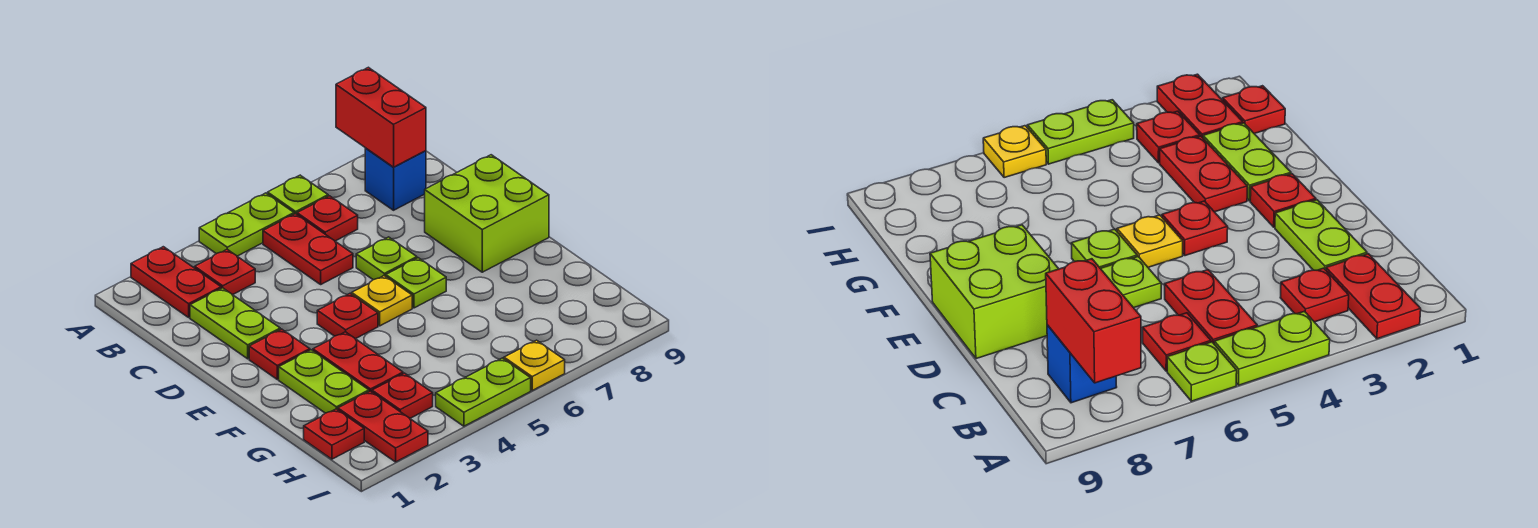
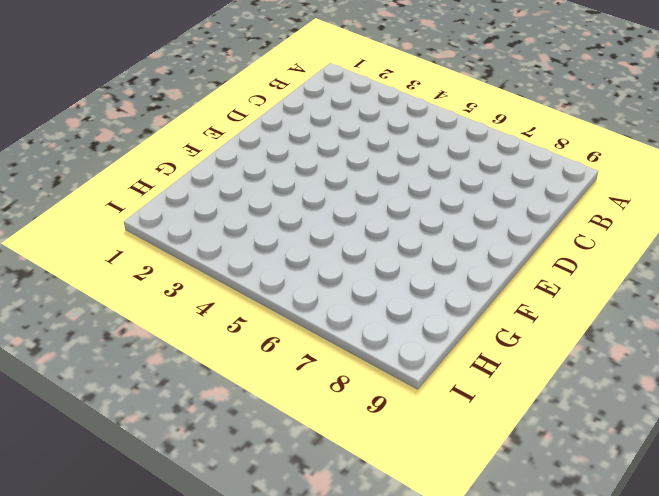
none -> red plate A2:B2 level 1
none -> lime plate A4:A5 level 1
none -> lime plate A6 level 1

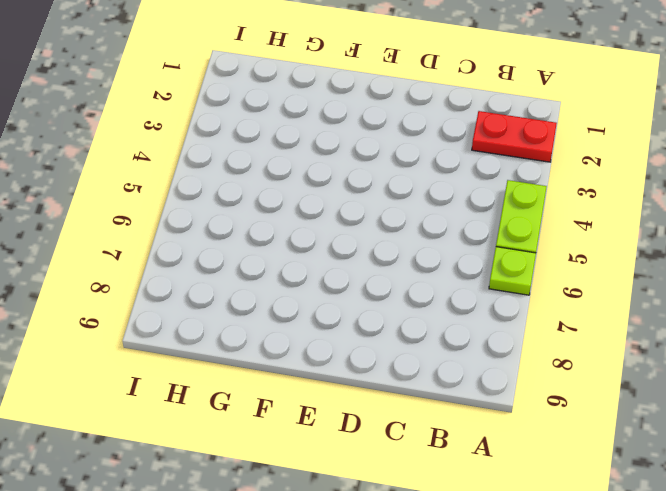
none -> red plate B3 level 1
none -> red plate B5:C5 level 1
none -> red plate B6 level 1

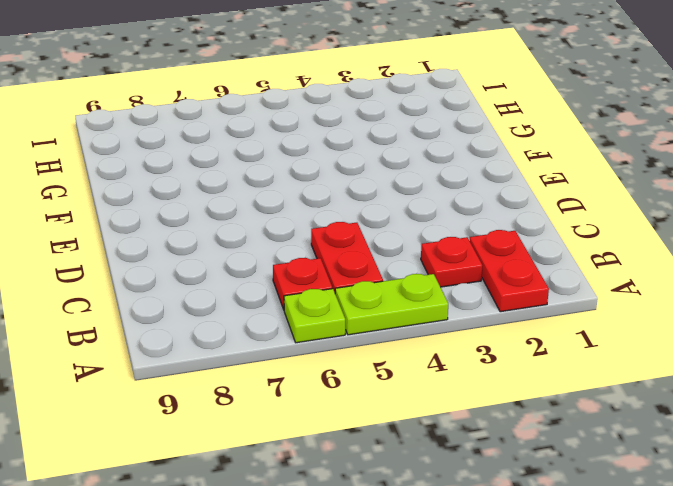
none -> blue brick B8 level 1
none -> lime plate C2:D2 level 1
none -> lime plate D6 level 1

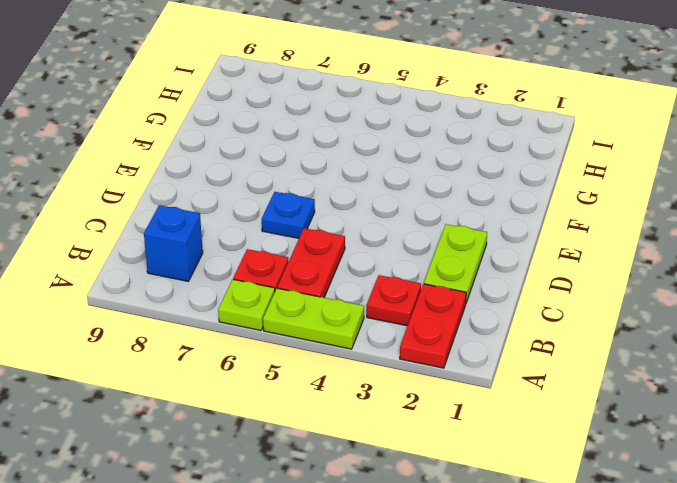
blue plate D6 level 1 -> lime plate D6 level 1
none -> lime brick D8:E9 level 1
none -> red plate E2 level 1
none -> red plate E4 level 1

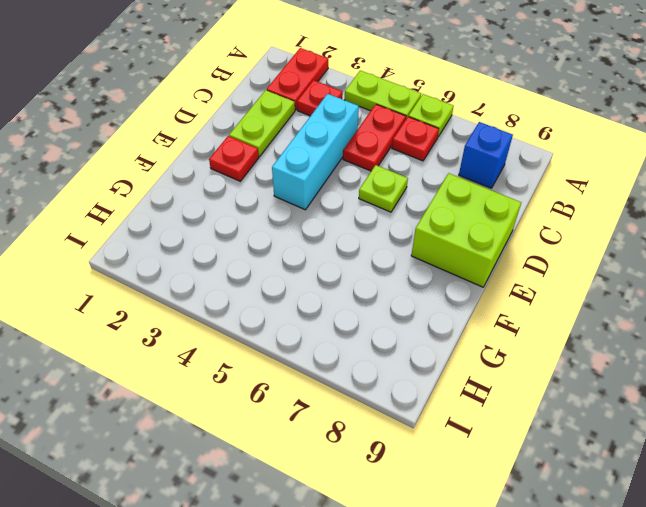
cyan brick C4:E4 level 1 -> red plate E4 level 1
none -> yellow plate E5 level 1
none -> lime plate E6 level 1
none -> lime plate F2:G2 level 1

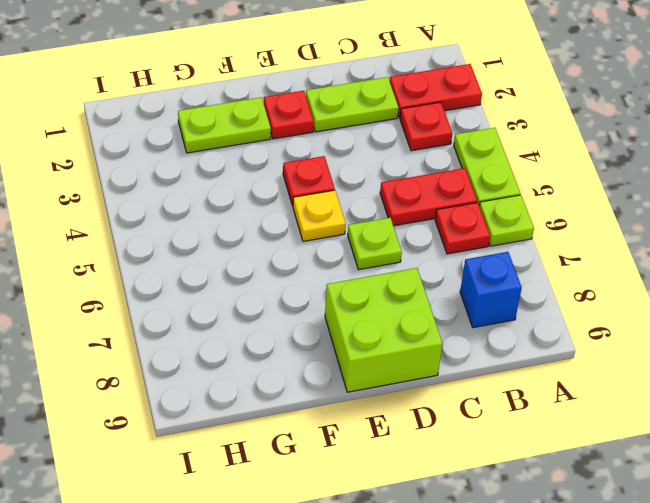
none -> lime plate E6 level 1
none -> red plate F3:G3 level 1
none -> red plate H1 level 1

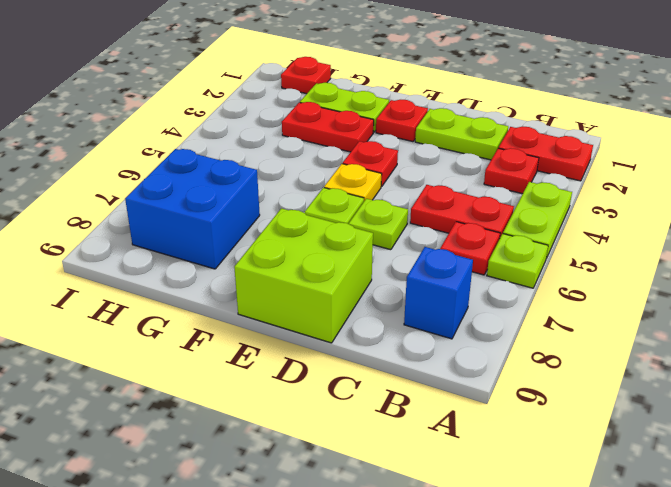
blue brick G7:H8 level 1 -> none
none -> red plate H2:I2 level 1
none -> red plate H3 level 1
none -> lime plate I4:I5 level 1

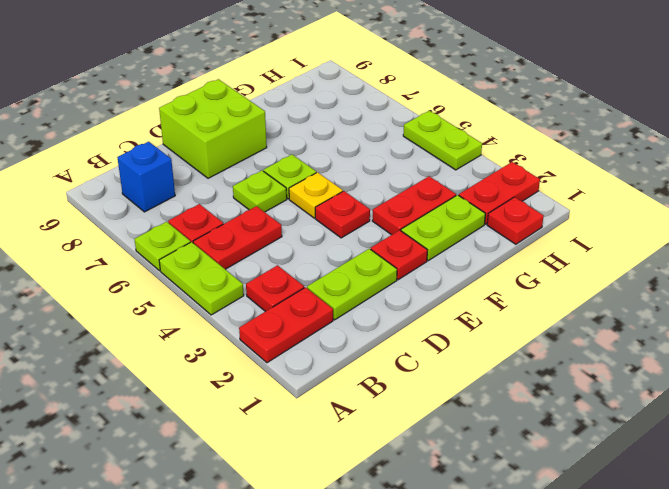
none -> red plate H3 level 1
none -> yellow plate I6 level 1
none -> red brick A8:B8 level 2

